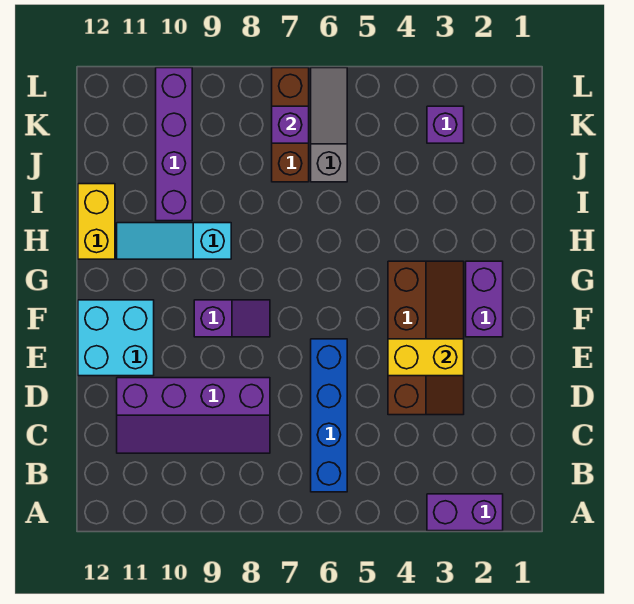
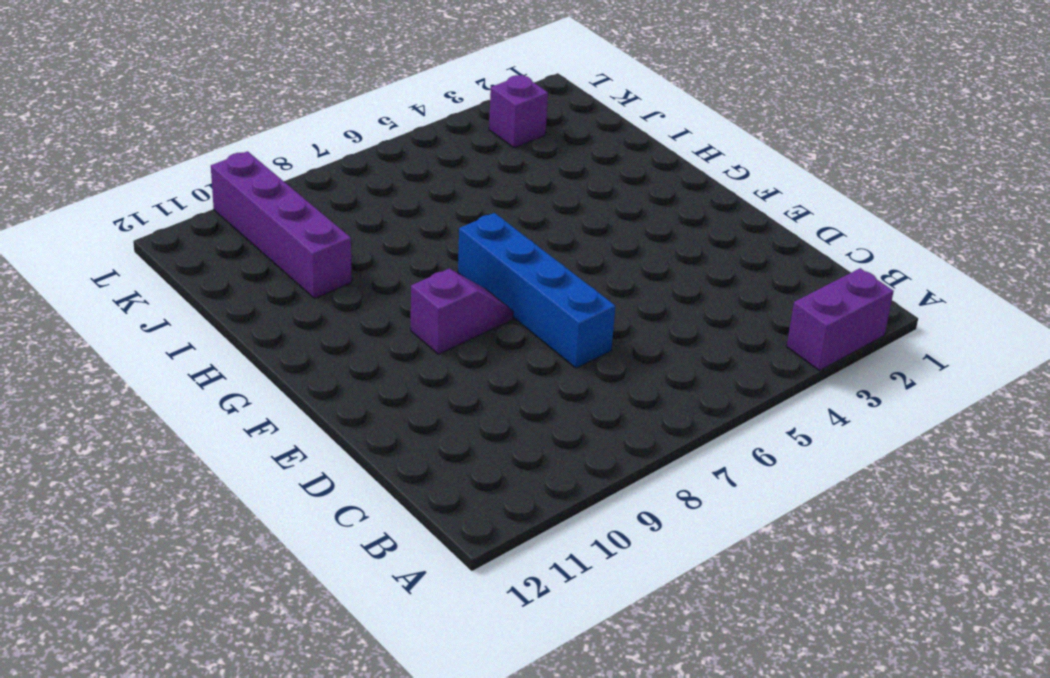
blue brick D7:G7 level 1 -> blue brick B6:E6 level 1
none -> purple slope C8:D11 level 1 top D
none -> brown slope D3:G4 level 1 top 4
none -> cyan brick E11:F12 level 1

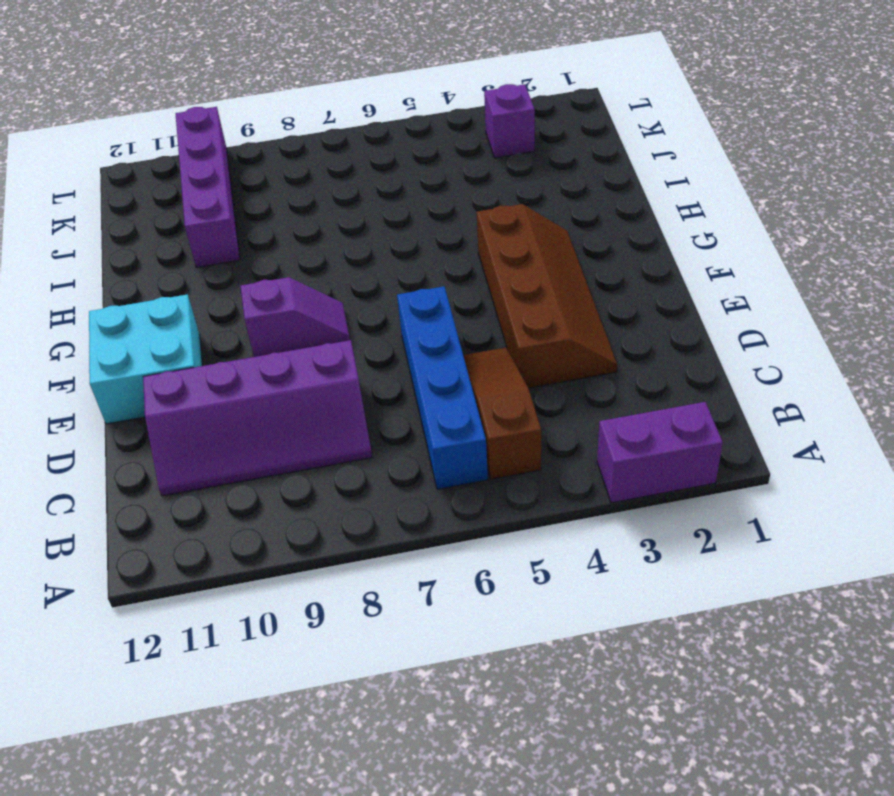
brown slope B5:D5 level 1 top B -> none
none -> purple brick F2:G2 level 1
none -> cyan slope H9:H11 level 1 top 9
none -> yellow brick H12:I12 level 1

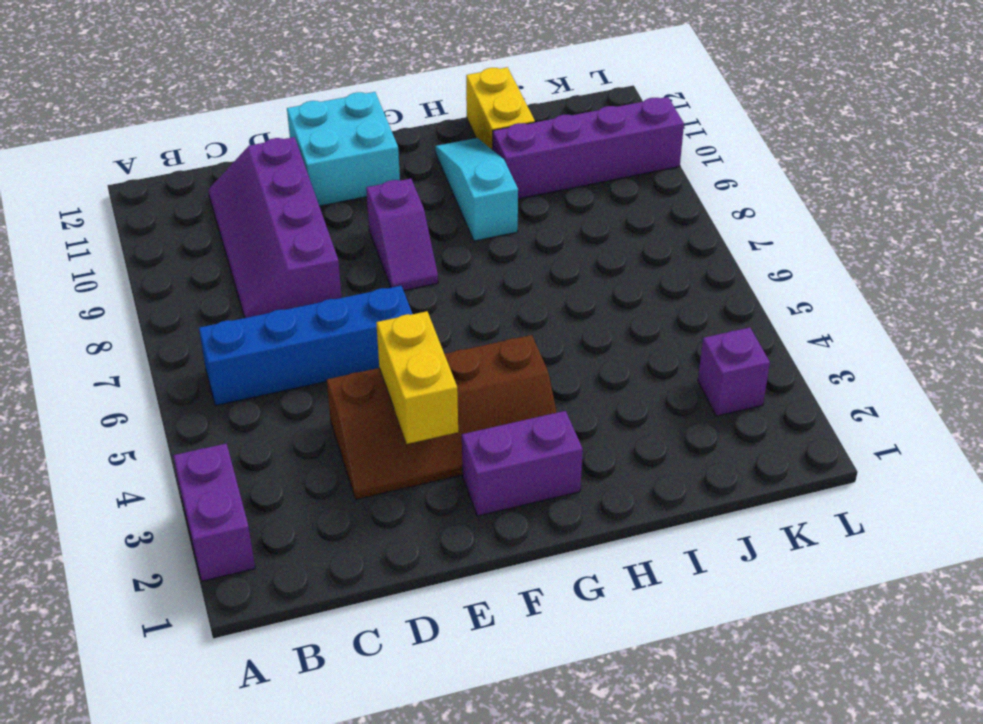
yellow brick I11:I12 level 1 -> yellow brick H12:I12 level 1
none -> grey slope J6:L6 level 1 top J
none -> brown brick J7:L7 level 1
none -> purple brick K7 level 2

